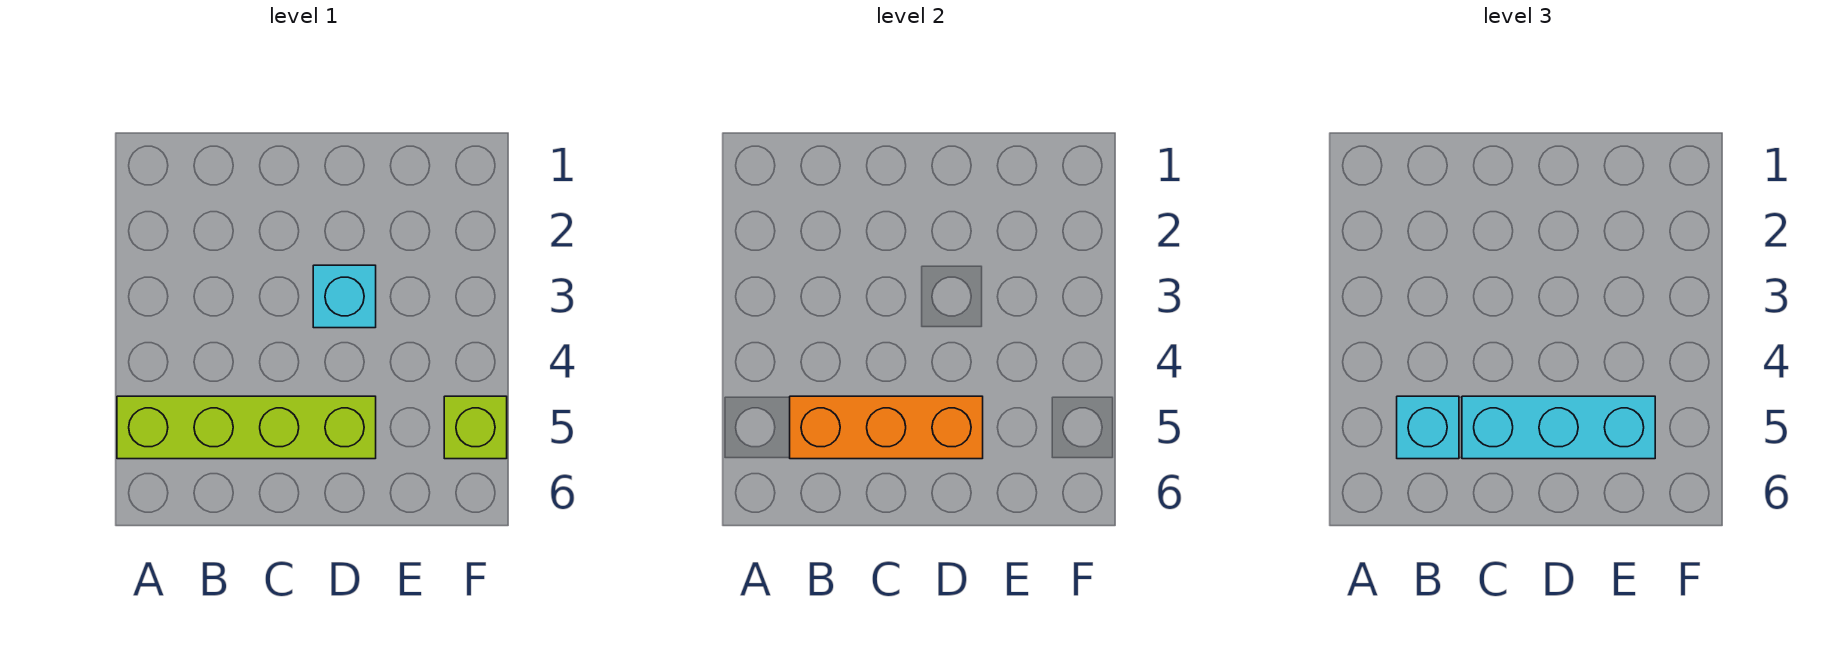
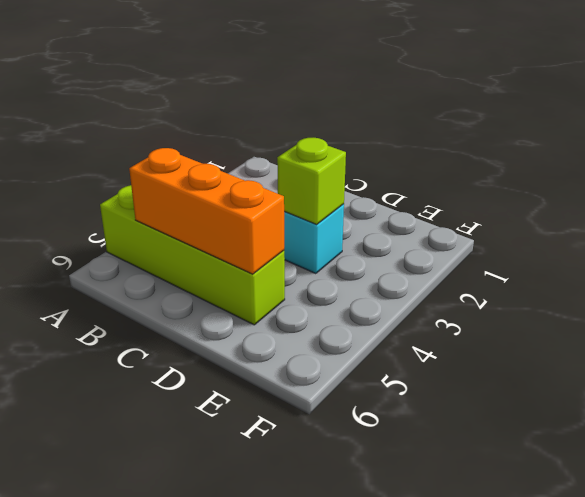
lime brick D3 level 2 -> lime brick F5 level 1
none -> cyan brick B5 level 3
none -> cyan brick C5:E5 level 3

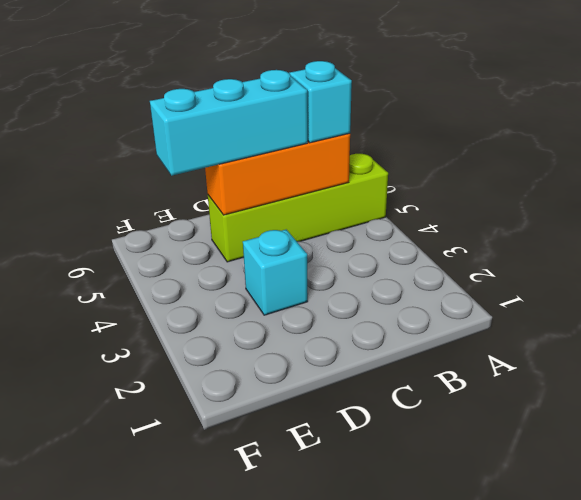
none -> lime brick F5 level 1

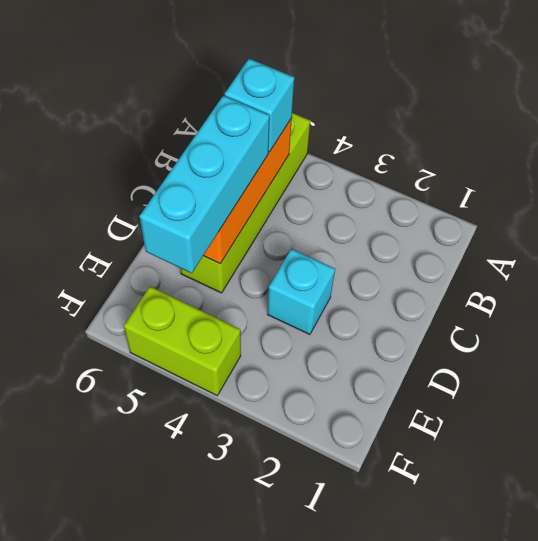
lime brick F4:F5 level 1 -> lime brick F5 level 1

